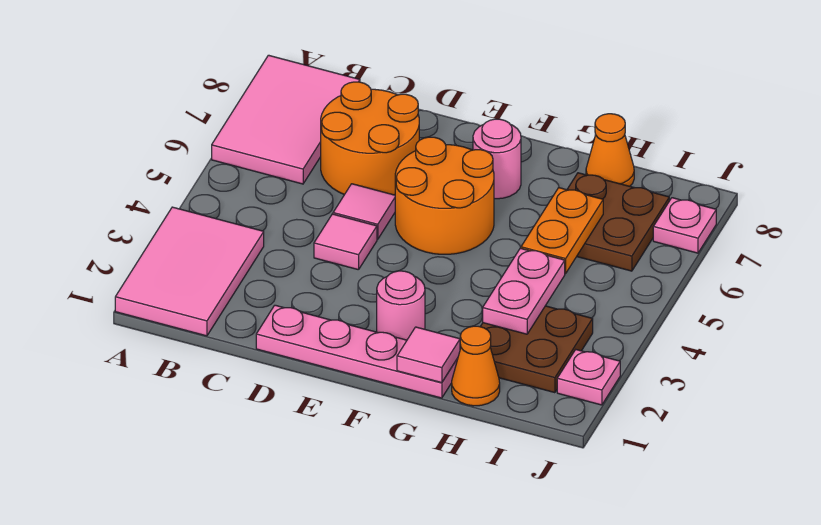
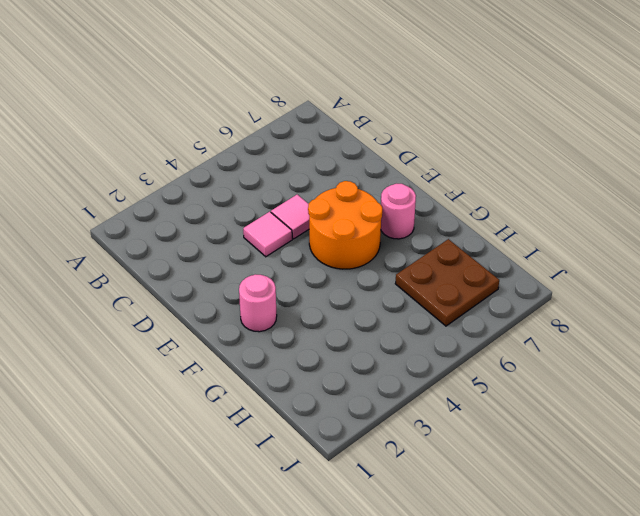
none -> pink tile A1:B3 level 1
none -> pink tile A6:B8 level 1
none -> orange round brick C6:D7 level 1

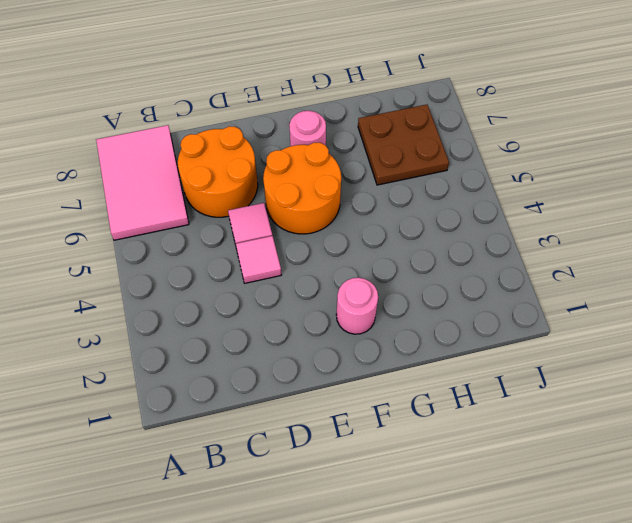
none -> pink tile A1:B3 level 1
none -> pink plate D1:G1 level 1
none -> orange cone H1 level 1

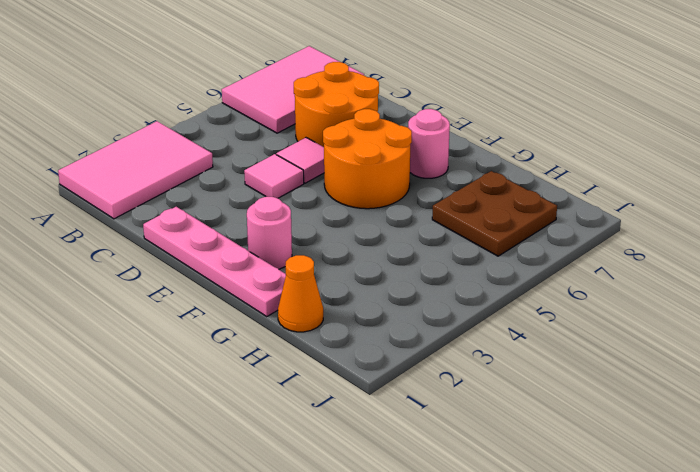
none -> brown plate H2:I3 level 1
none -> orange cone H8 level 1
none -> pink plate J2 level 1

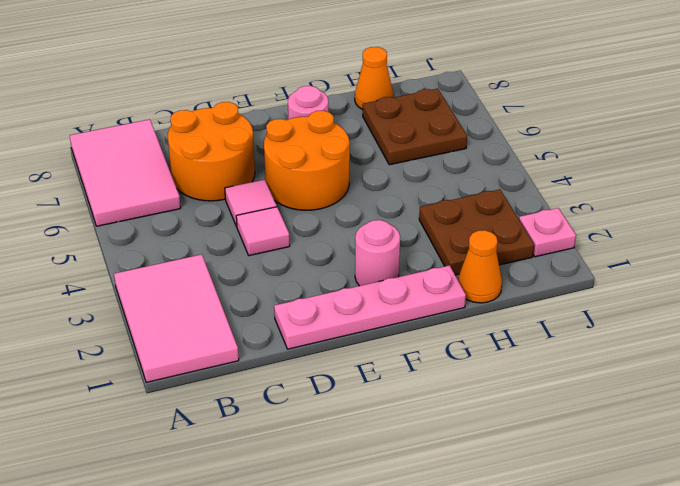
none -> pink plate J7 level 1
none -> pink tile G1 level 2
none -> pink plate H3:H4 level 2

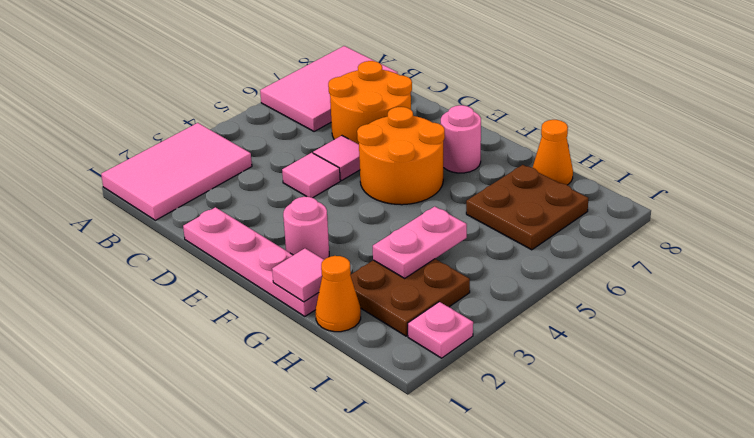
none -> pink plate J7 level 1
none -> orange plate H5:H6 level 2

